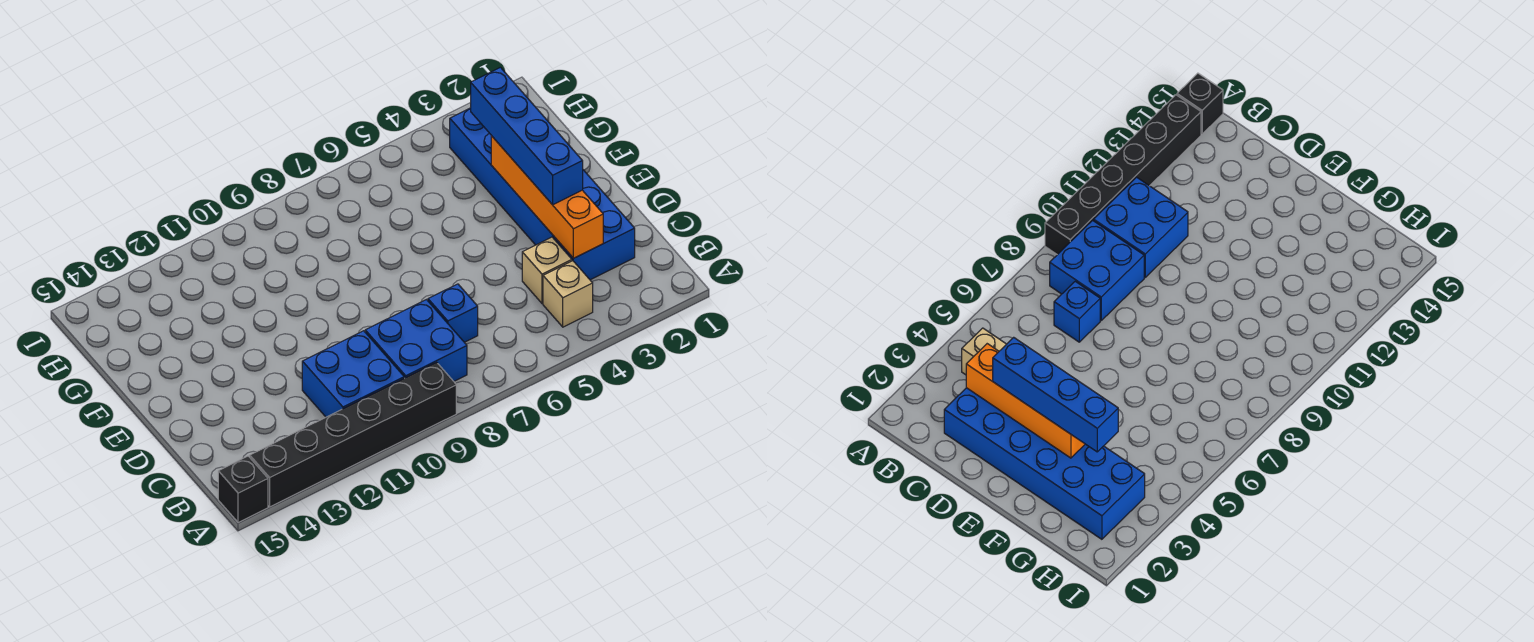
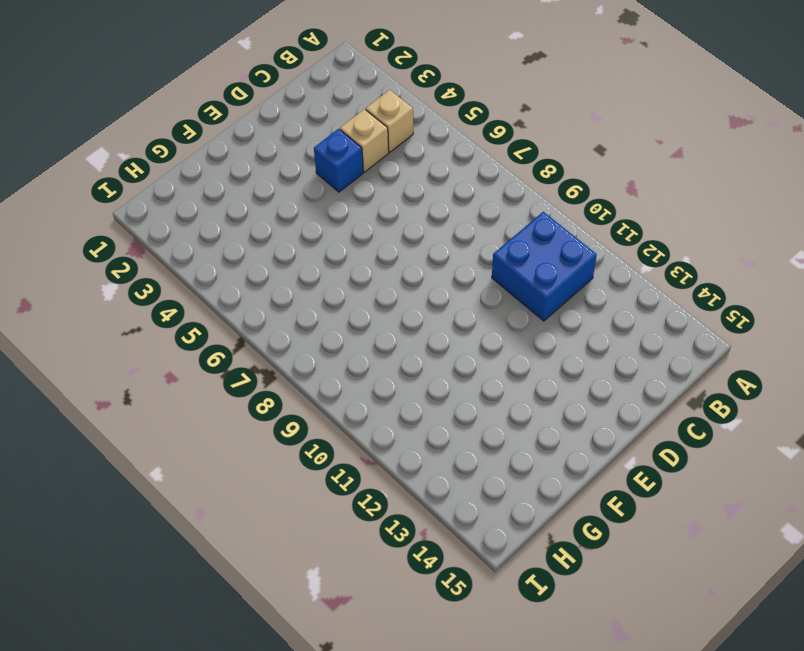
blue brick D4 level 1 -> blue brick C7 level 1
none -> black brick A9:A14 level 1
none -> black brick A15 level 1

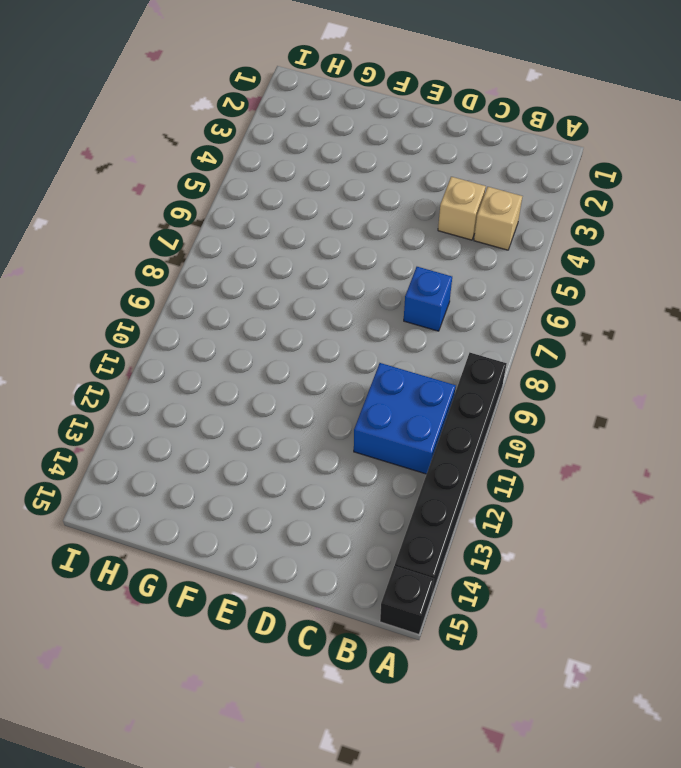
none -> blue brick B8:C9 level 1
none -> blue brick C2:H3 level 1

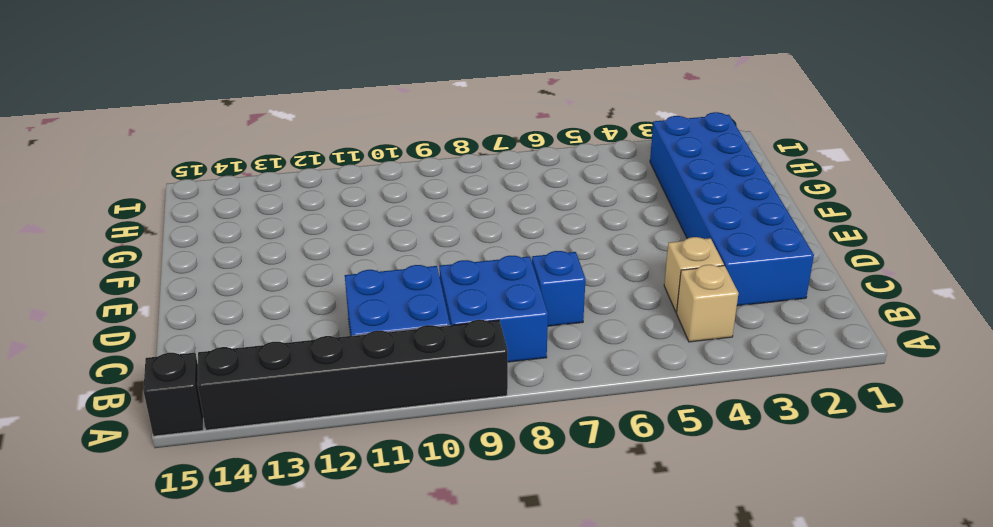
none -> orange brick C3:F3 level 2
none -> blue brick D3:G3 level 3

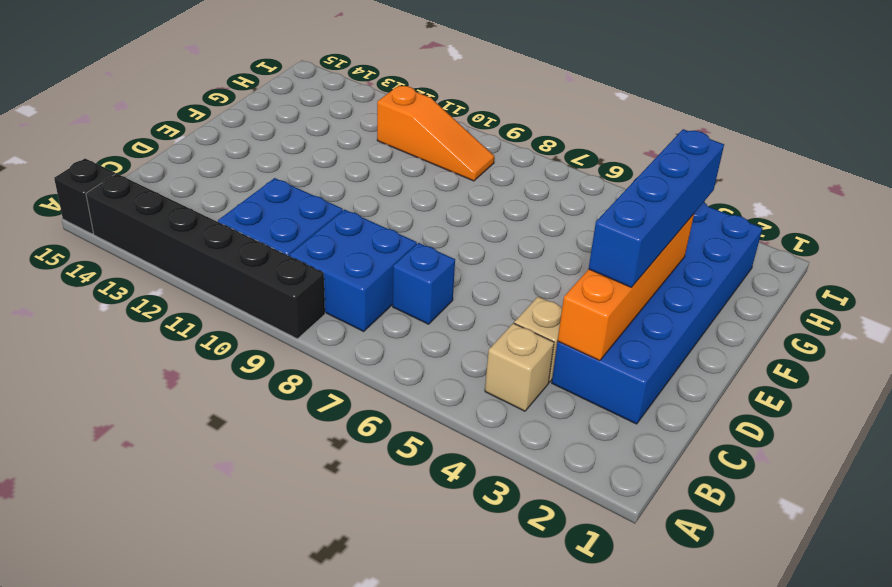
orange slope H9:H11 level 1 top 11 -> none

